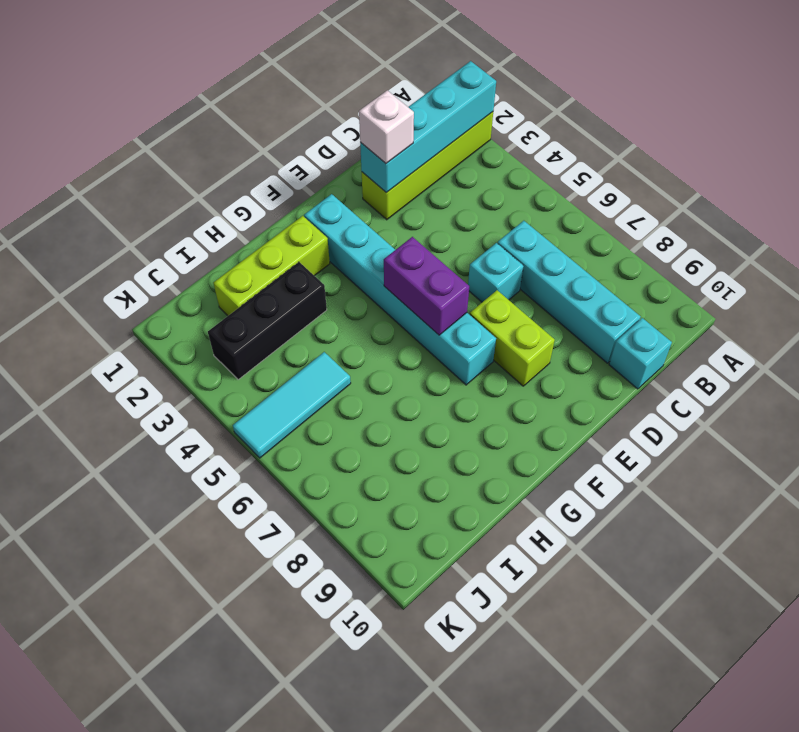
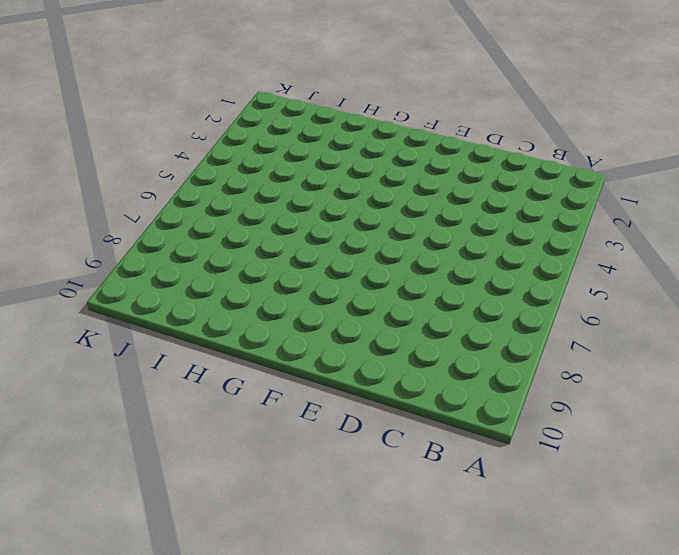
none -> lime brick A2:D2 level 1
none -> cyan brick C6:C9 level 1
none -> cyan brick C10 level 1

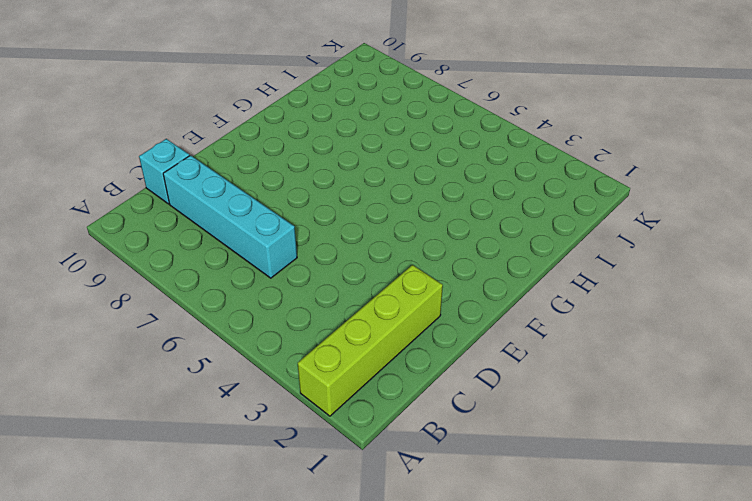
none -> cyan brick D6 level 1
none -> lime brick E7:E8 level 1
none -> cyan brick F2:F7 level 1

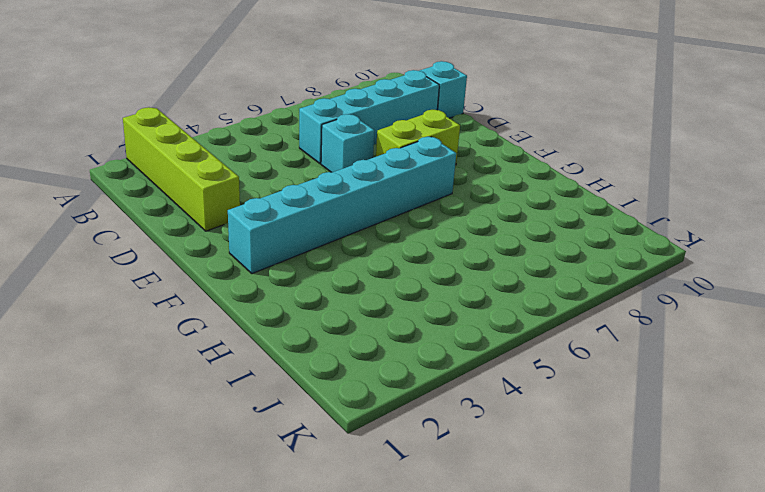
none -> lime brick G2:I2 level 1
none -> black brick H3:J3 level 1
none -> cyan tile I5:K5 level 1

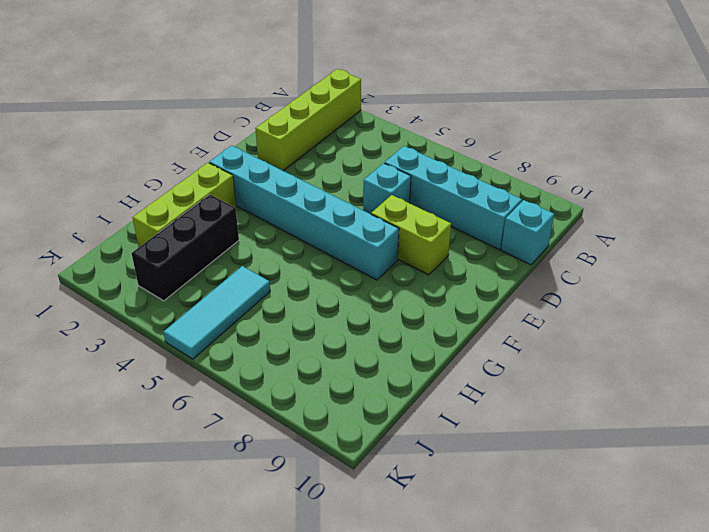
none -> cyan brick A2:D2 level 2
none -> purple brick F5:F6 level 2
none -> white brick D2 level 3

